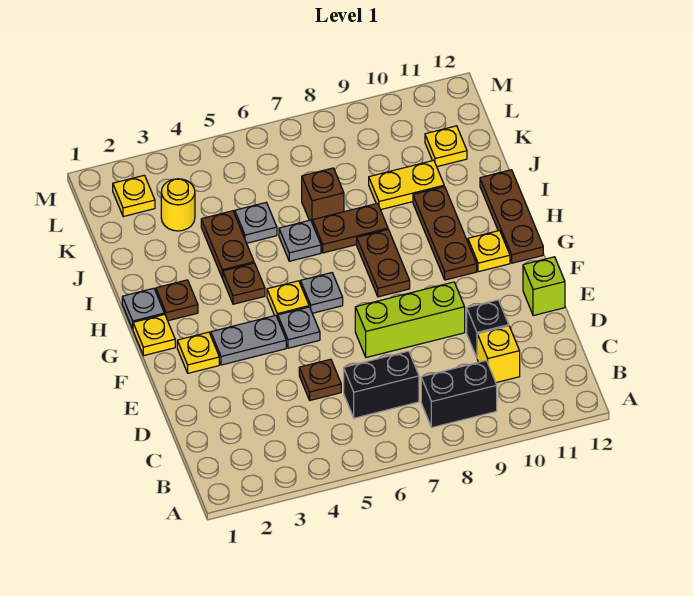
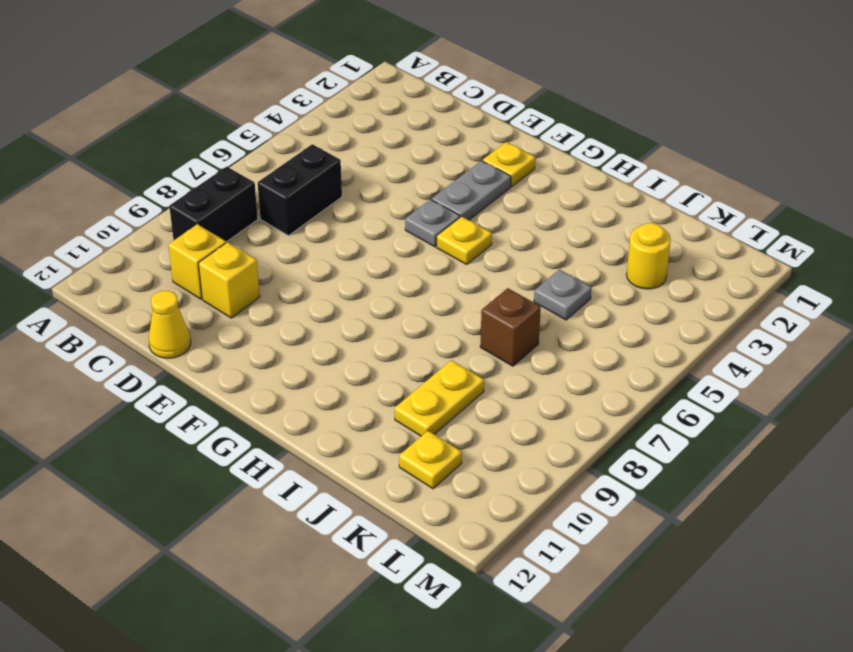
yellow brick D10 level 1 -> black brick D10 level 1
yellow cone D12 level 1 -> none
none -> brown plate D5 level 1
none -> lime brick E7:E9 level 1
none -> lime brick E12 level 1

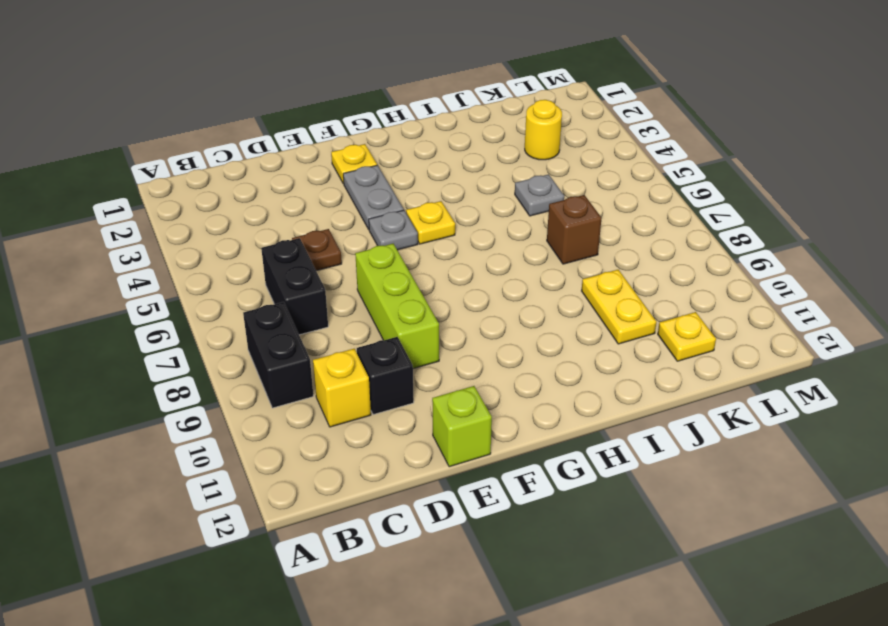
none -> yellow plate G1 level 1
none -> grey plate G6 level 1
none -> brown plate G8:H8 level 1

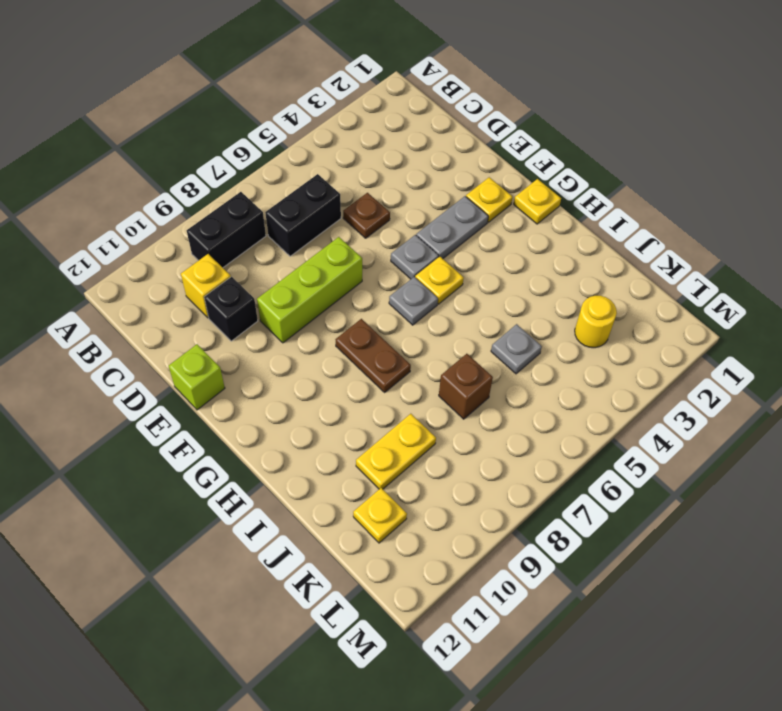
none -> brown plate G10:I10 level 1
none -> yellow plate G11 level 1
none -> brown plate G12:I12 level 1

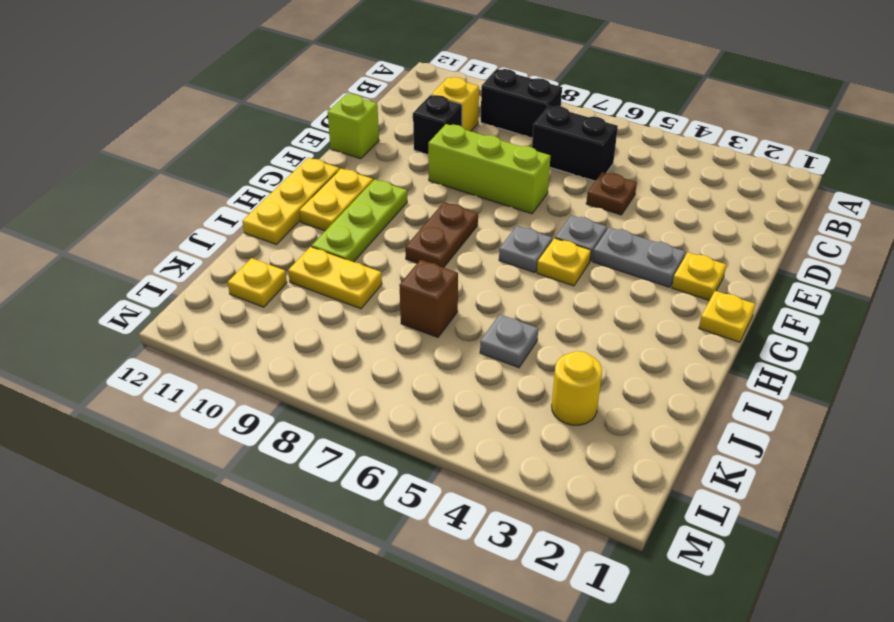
lime plate G10:I10 level 1 -> brown plate G10:I10 level 1
yellow plate G11:H11 level 1 -> yellow plate G11 level 1
yellow plate G12:I12 level 1 -> brown plate G12:I12 level 1
none -> grey plate H1 level 1
none -> brown plate H2 level 1
none -> brown plate H4 level 1

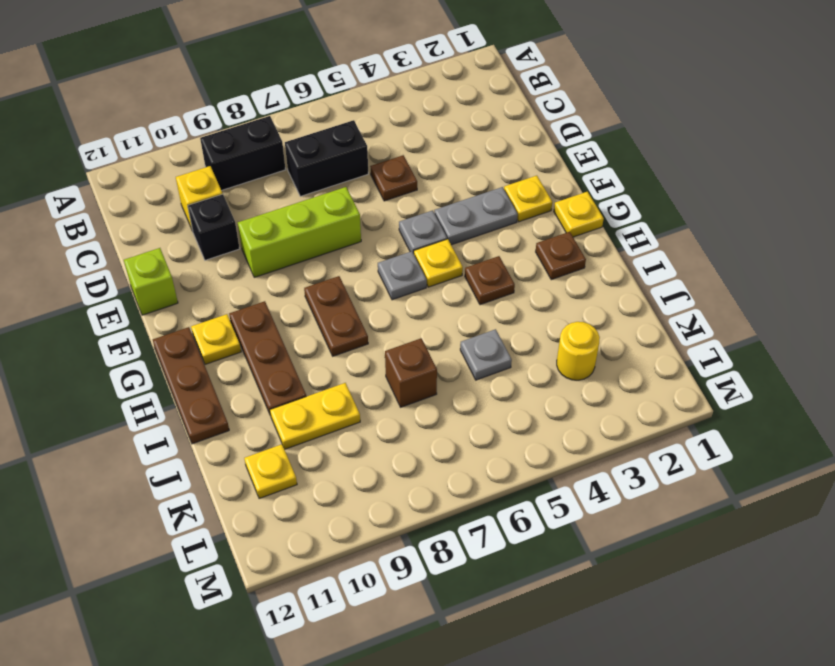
none -> grey plate H1 level 1
none -> brown plate I4:J4 level 1
none -> grey plate I6 level 1

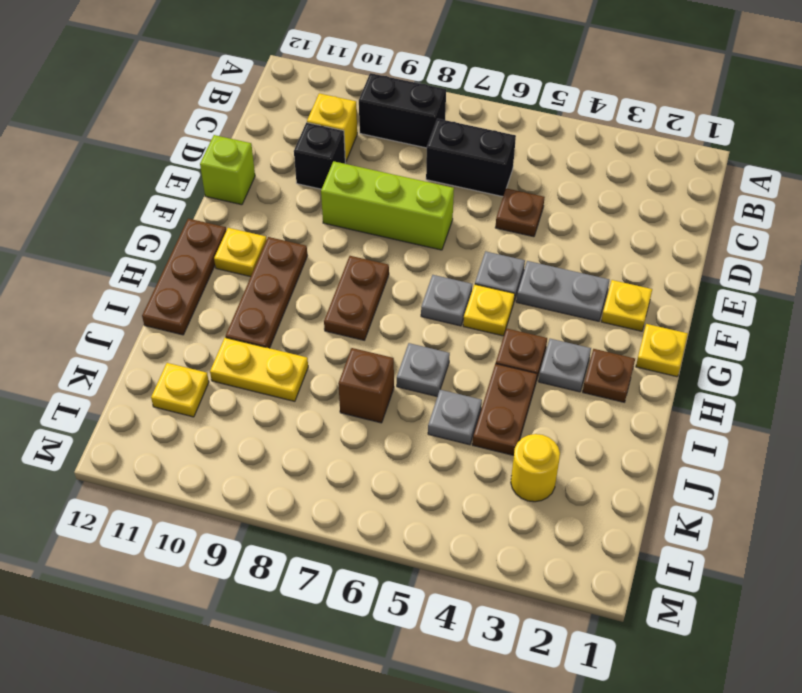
grey plate H3 level 1 -> grey plate H1 level 1
none -> brown plate I7:I8 level 1
none -> yellow plate L2 level 1

